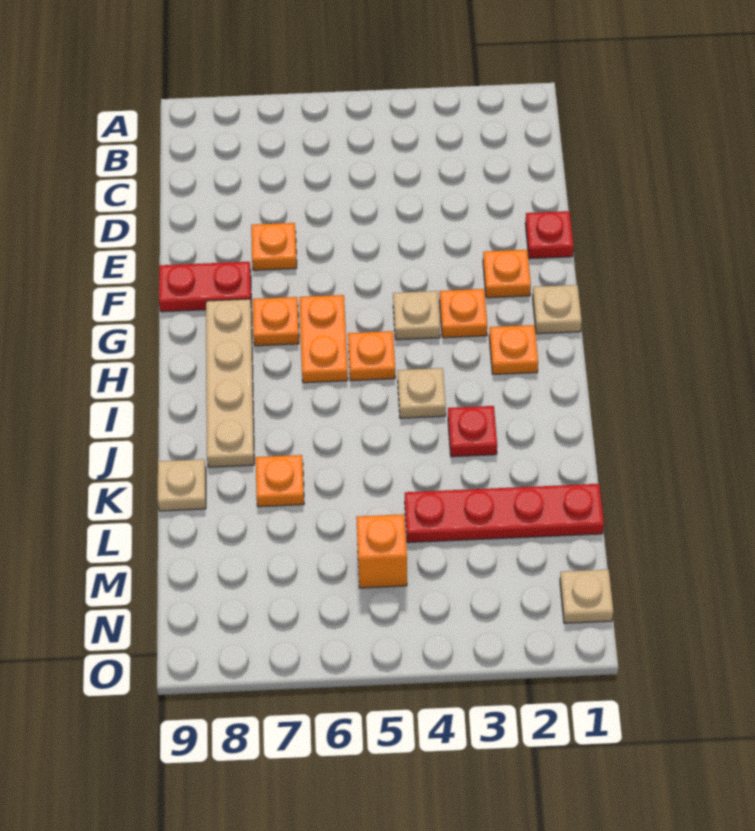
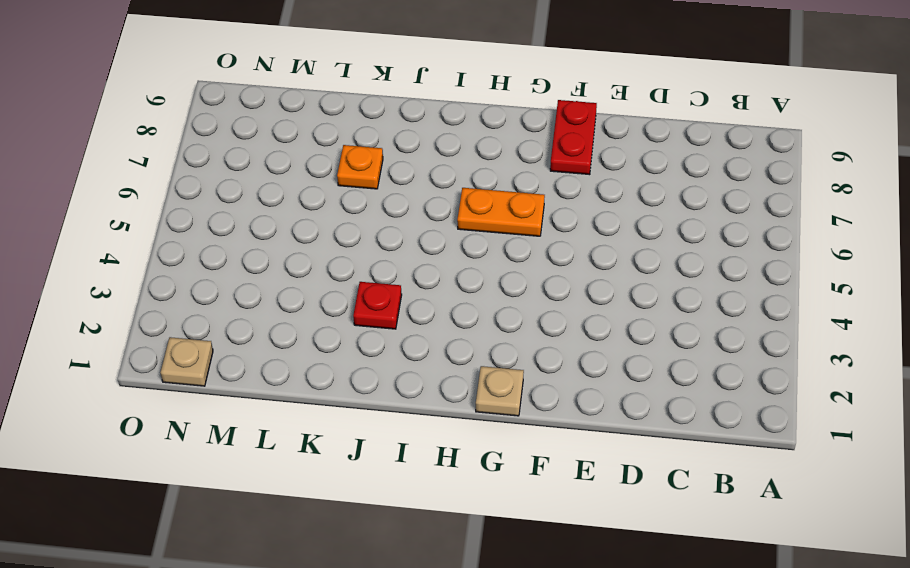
none -> red plate E1 level 1
none -> orange plate E7 level 1
none -> orange plate F2 level 1

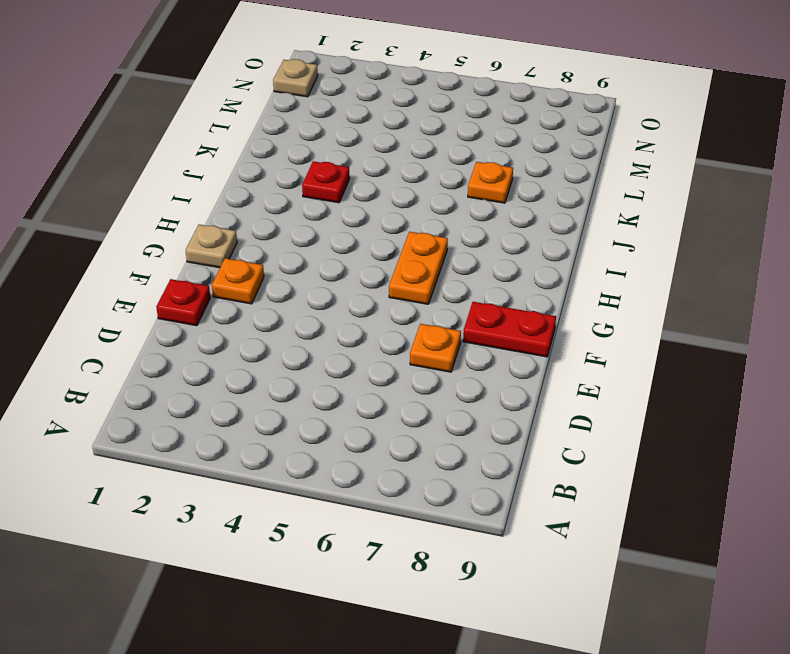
none -> orange plate G3 level 1
none -> tan plate G4 level 1
none -> orange plate G7 level 1

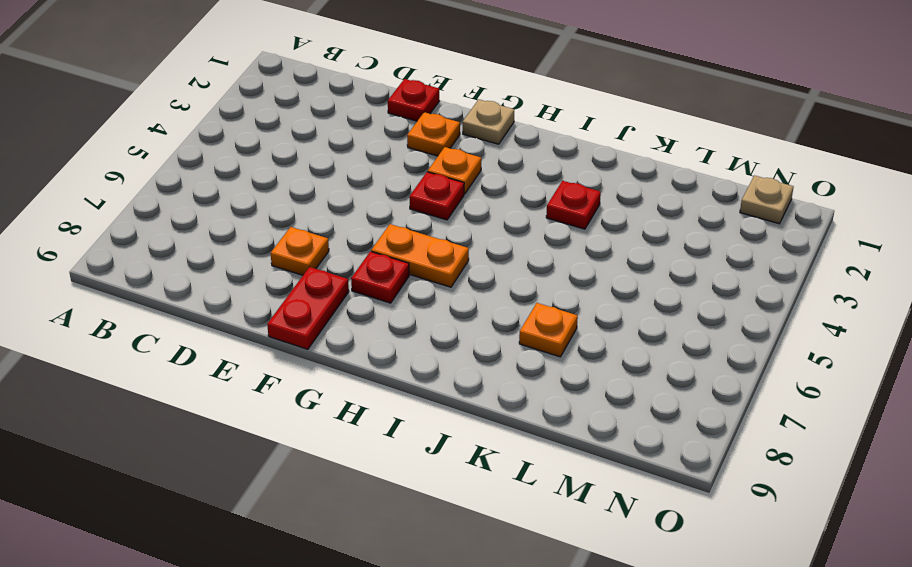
red plate G4 level 1 -> tan plate G4 level 1
red plate G7 level 1 -> orange plate G7 level 1
none -> tan plate G8:J8 level 1
none -> orange plate H2 level 1
none -> orange plate H5 level 1

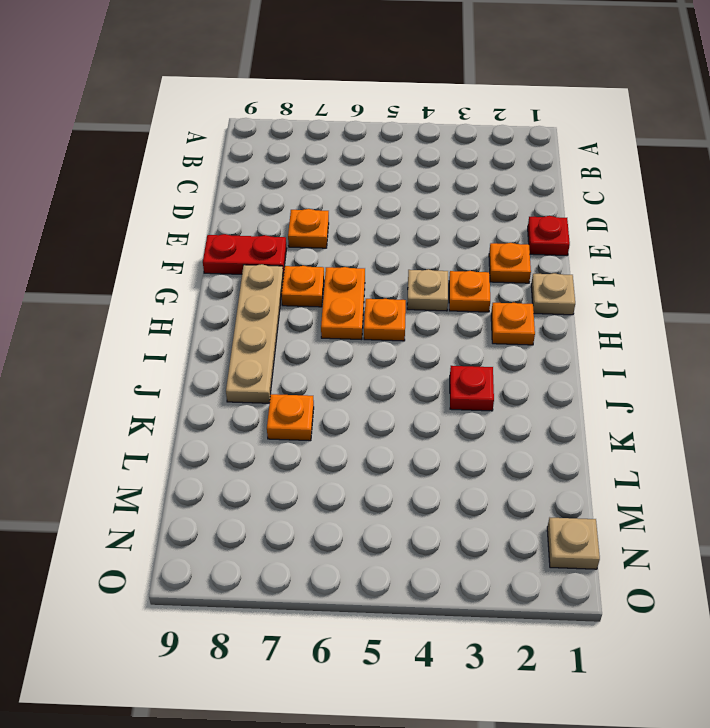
none -> tan plate I4 level 1
none -> tan plate K9 level 1
none -> red plate L1:L4 level 1

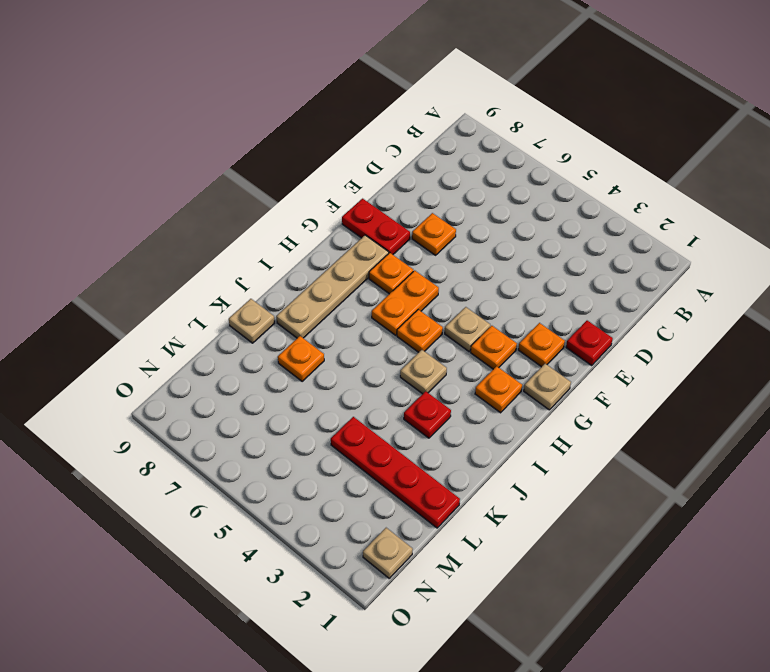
none -> orange brick M5 level 1

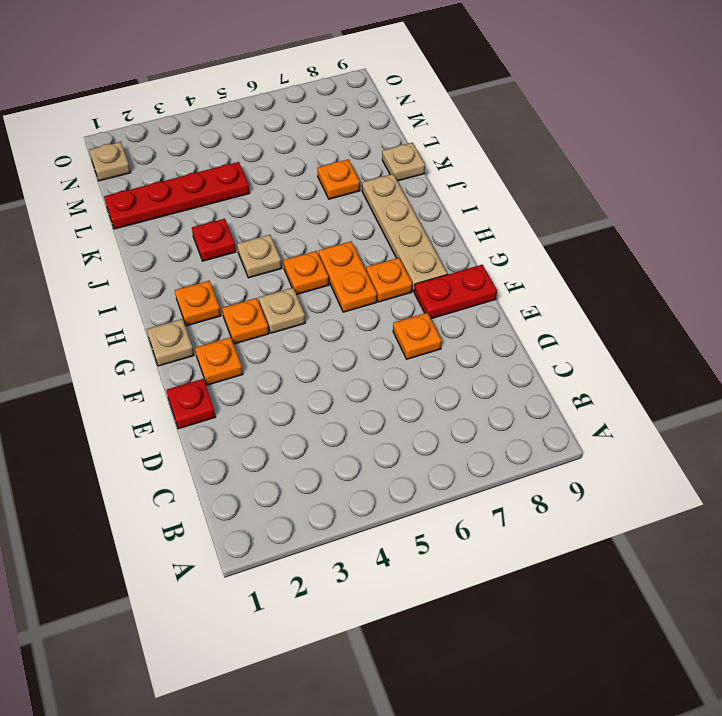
none -> orange brick M5 level 1

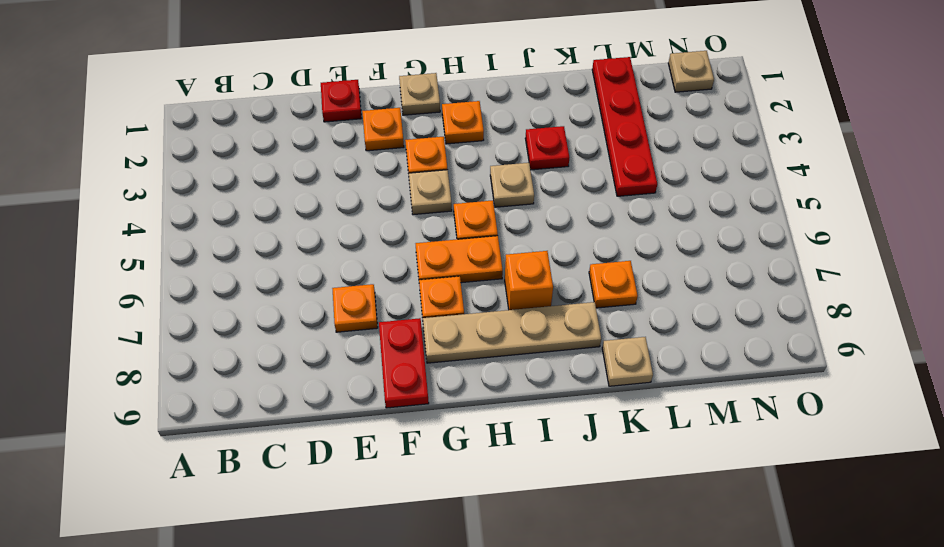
orange brick I7 level 1 -> orange brick M5 level 1

